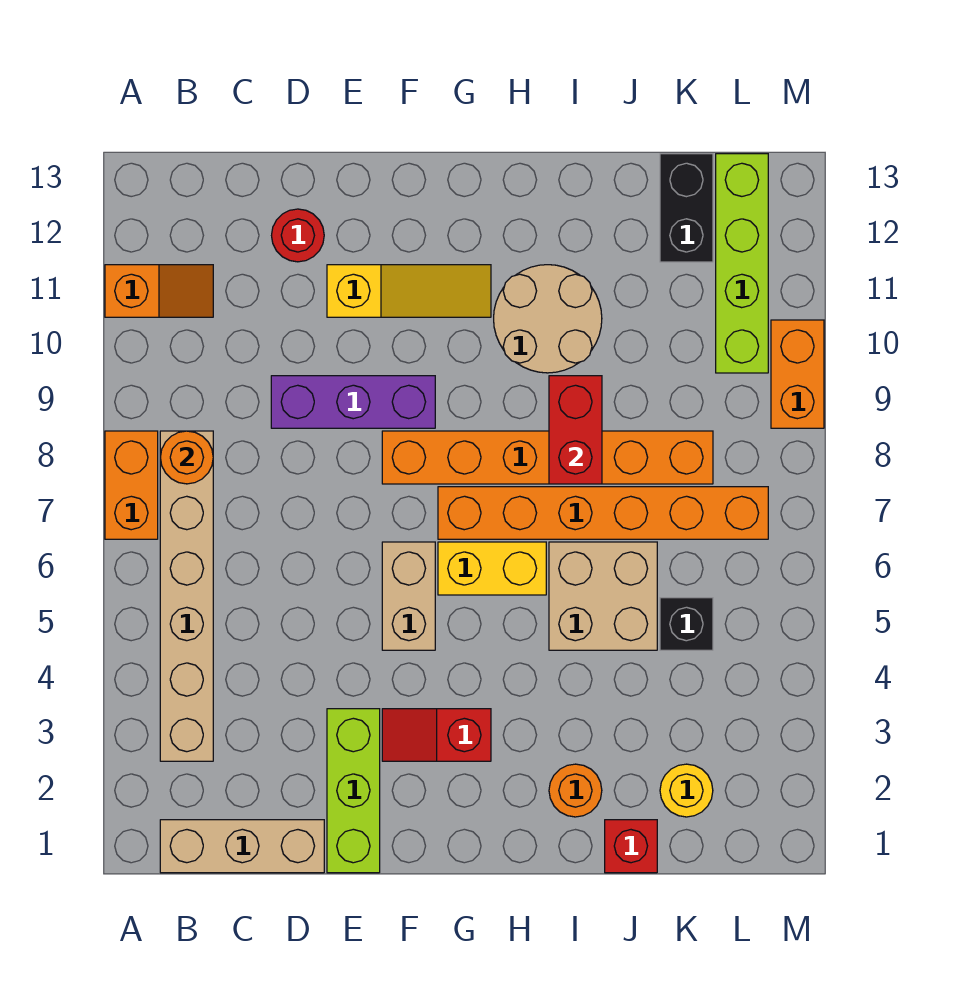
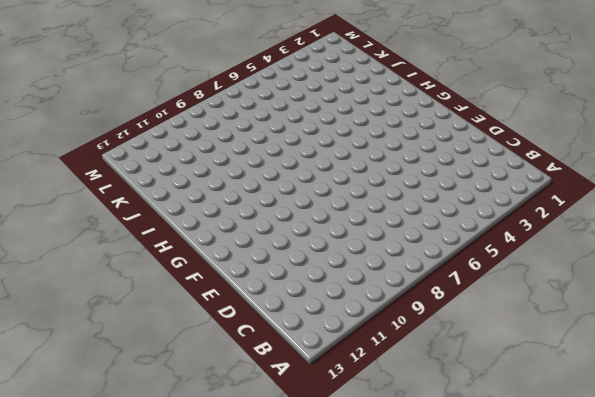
none -> orange brick A7:A8 level 1
none -> orange slope A11:B11 level 1 top A
none -> tan brick B1:D1 level 1

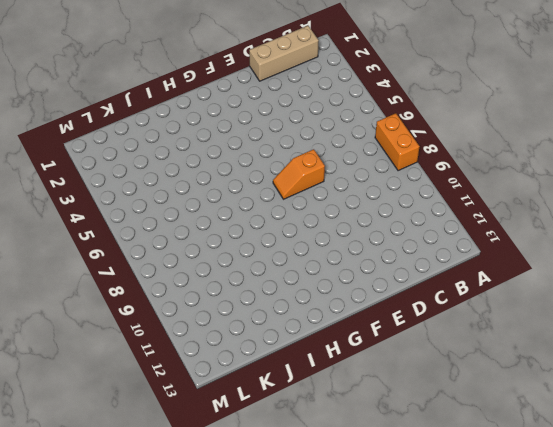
orange slope E7:F7 level 1 top E -> orange slope A11:B11 level 1 top A
none -> tan brick B3:B8 level 1
none -> purple brick D9:F9 level 1
none -> red round brick D12 level 1

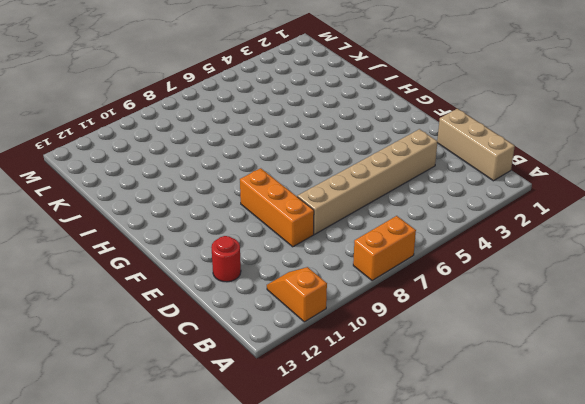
tan brick D3:D8 level 1 -> tan brick B3:B8 level 1
orange brick D9:F9 level 1 -> purple brick D9:F9 level 1
none -> lime brick E1:E3 level 1
none -> yellow slope E11:G11 level 1 top E
none -> red slope F3:G3 level 1 top G

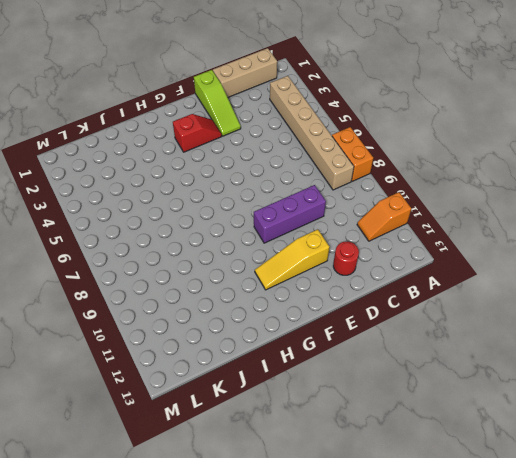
lime slope E1:E3 level 1 top 1 -> lime brick E1:E3 level 1
none -> tan brick F5:F6 level 1
none -> orange brick F8:K8 level 1
none -> yellow brick G6:H6 level 1

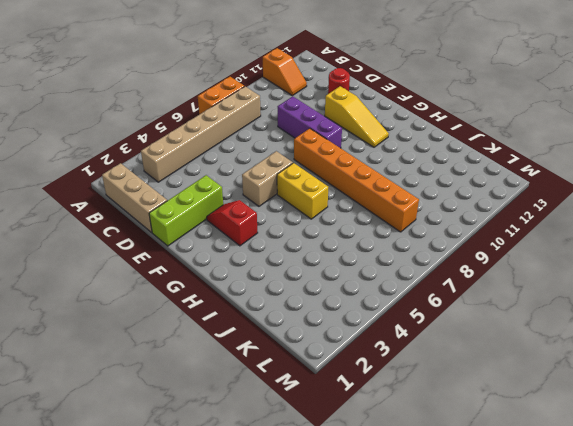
none -> orange brick G7:L7 level 1
none -> tan round brick H10:I11 level 1
none -> orange round brick I2 level 1

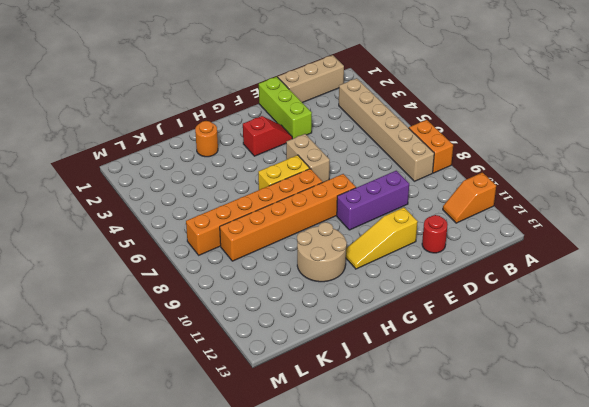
none -> tan brick I5:J6 level 1
none -> red brick J1 level 1
none -> yellow round brick K2 level 1

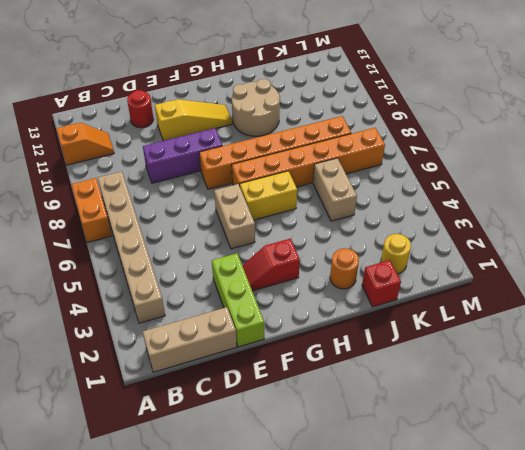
tan brick J5:J6 level 1 -> tan brick I5:J6 level 1
none -> black brick K5 level 1
none -> black brick K12:K13 level 1
none -> lime brick L10:L13 level 1

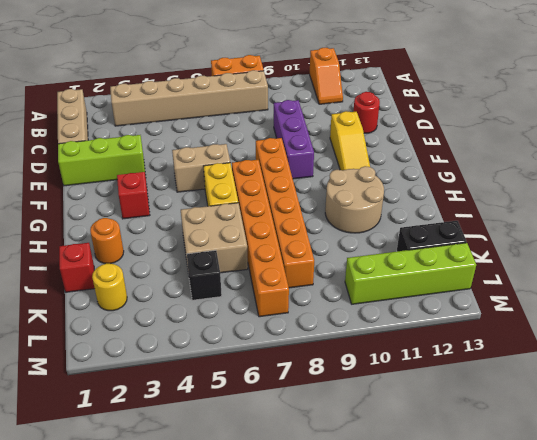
none -> orange brick M9:M10 level 1
none -> orange round brick B8 level 2
none -> red brick I8:I9 level 2

